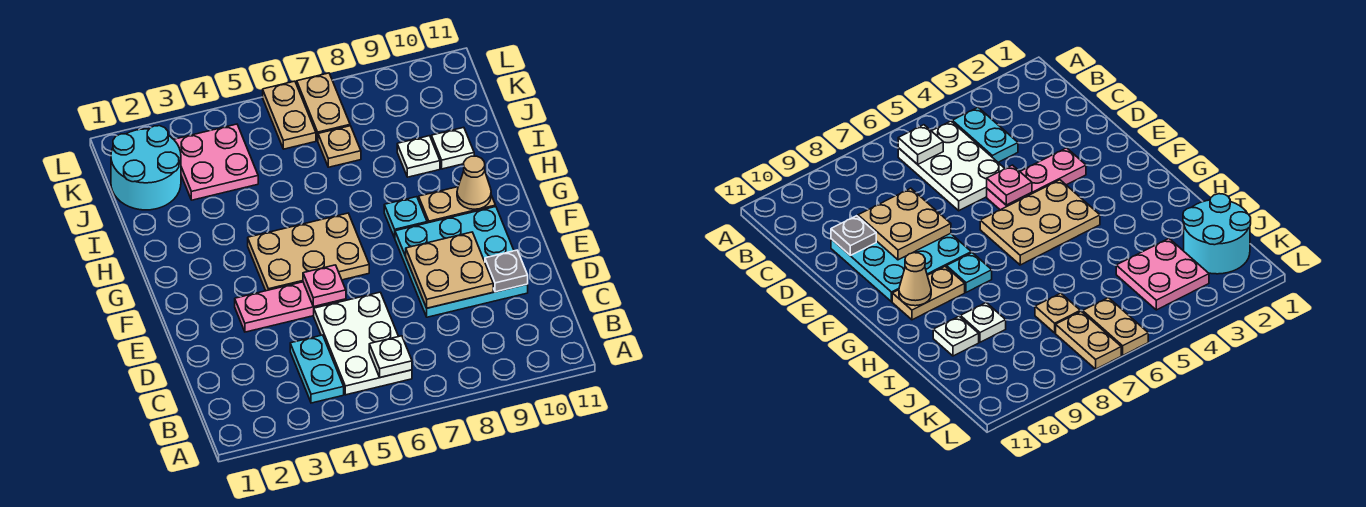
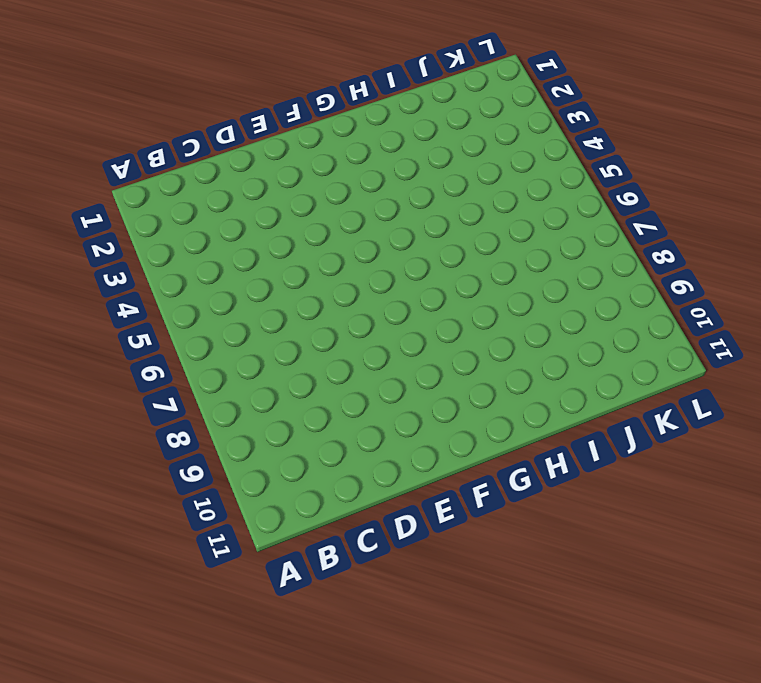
none -> cyan plate B4:C4 level 1
none -> white plate B5:D6 level 1
none -> cyan plate D8:F10 level 1

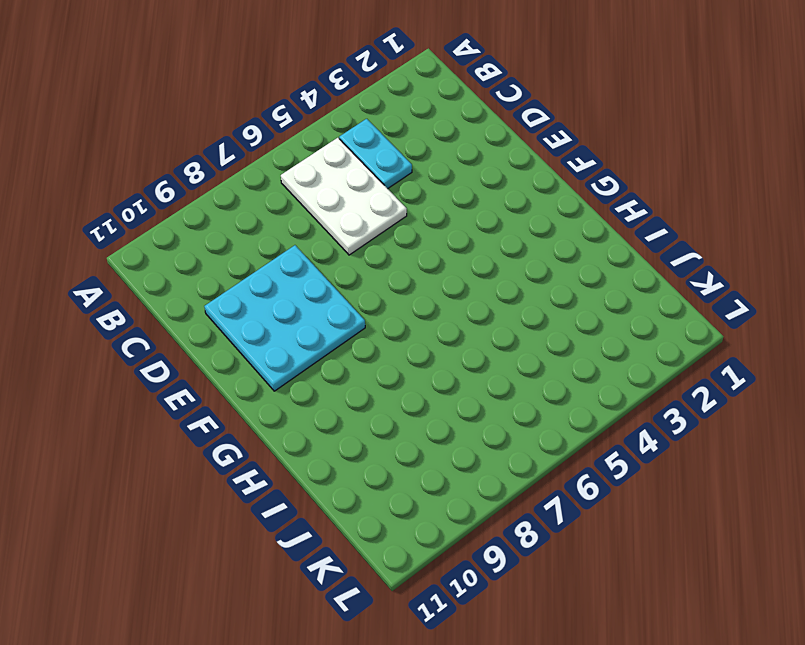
none -> pink plate E3:E5 level 1
none -> tan plate F4:G6 level 1
none -> cyan plate G8 level 1

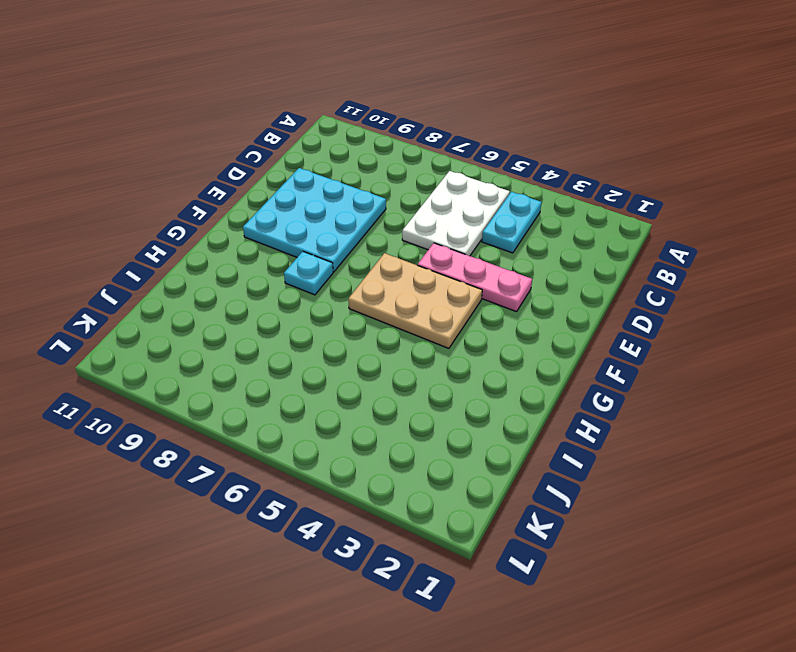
none -> tan plate G9:G10 level 1
none -> white plate I9 level 1
none -> white plate I10 level 1

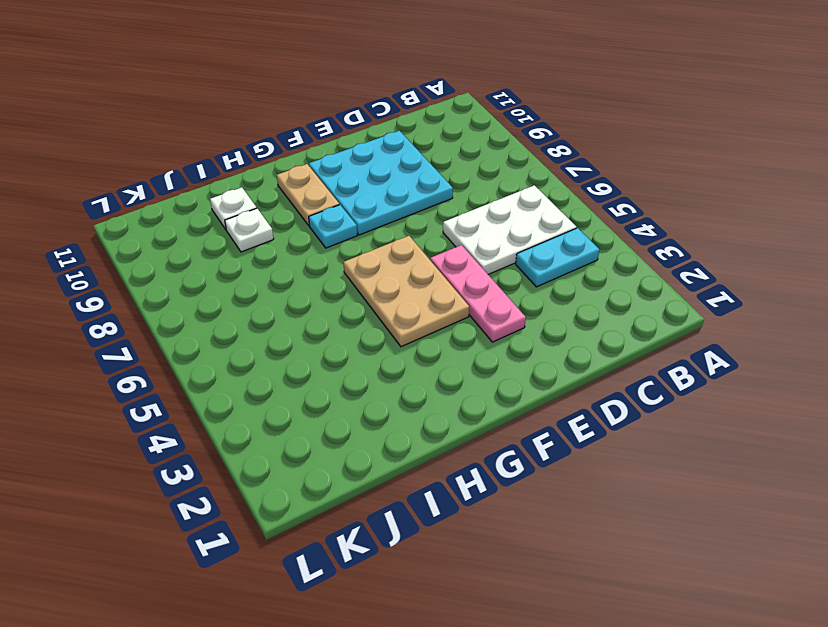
none -> cyan round brick J1:K2 level 1
none -> pink plate J3:K4 level 1
none -> tan plate J7 level 1

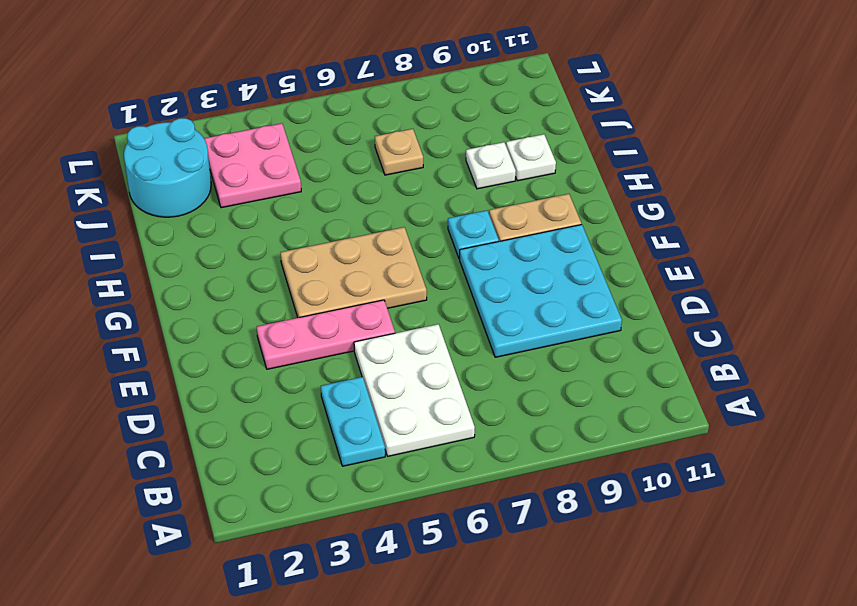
none -> tan plate K6:L6 level 1
none -> tan plate K7:L7 level 1
none -> white plate B6 level 2

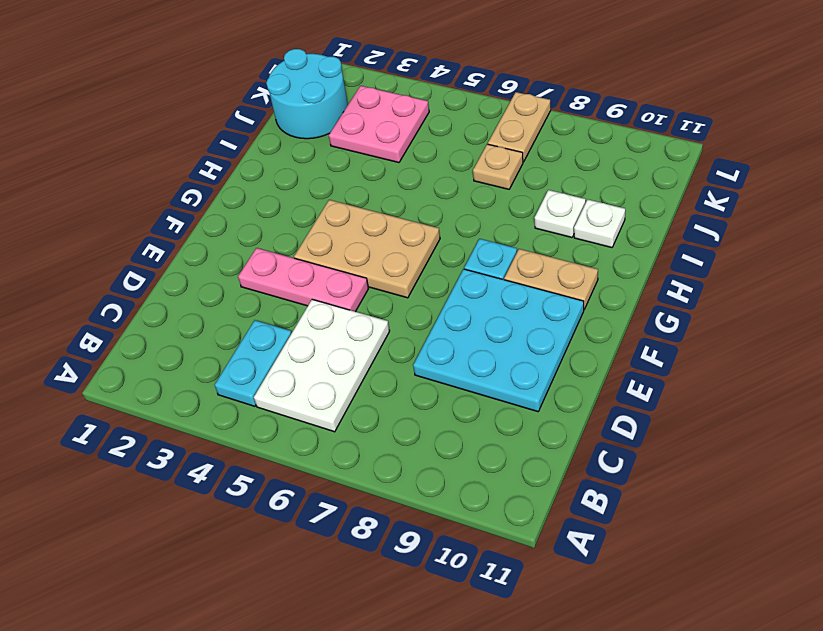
none -> tan plate K6:L6 level 1
none -> white plate B6 level 2
none -> tan plate D8:E9 level 2

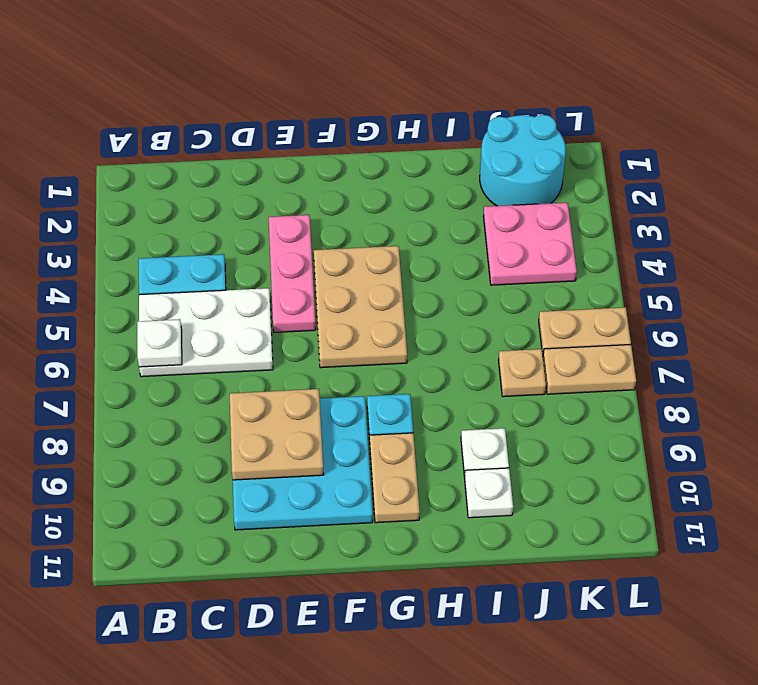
none -> grey plate D10 level 2
none -> pink plate E5 level 2
none -> tan cone G10 level 2

